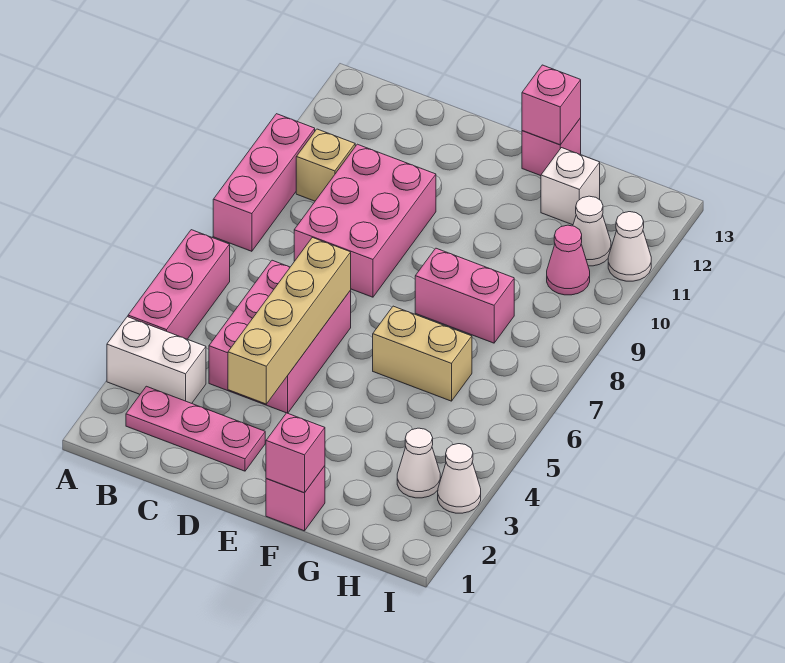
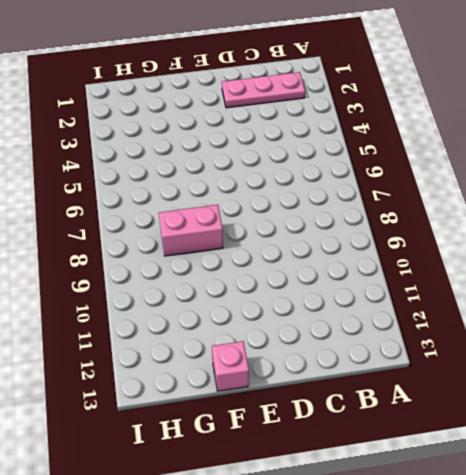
none -> white brick A3:B3 level 1
none -> pink brick A4:A6 level 1
none -> pink brick A8:A10 level 1

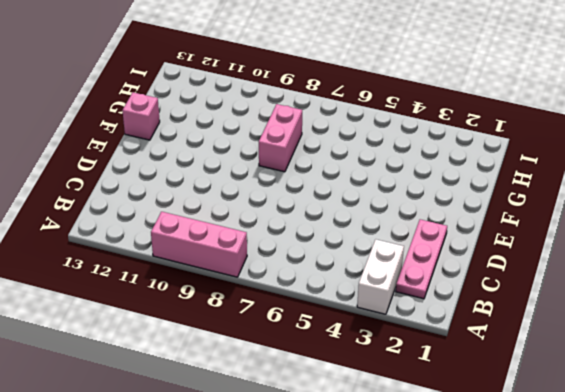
none -> pink brick A4:A6 level 1
none -> tan brick B10 level 1
none -> pink brick C4:D6 level 1

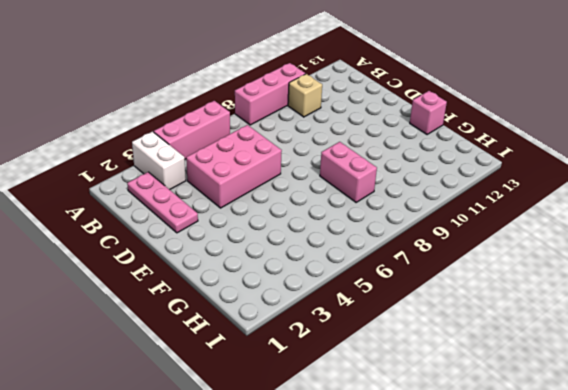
none -> pink brick C8:D10 level 1
none -> pink brick F1 level 1
none -> tan brick F6:G6 level 1

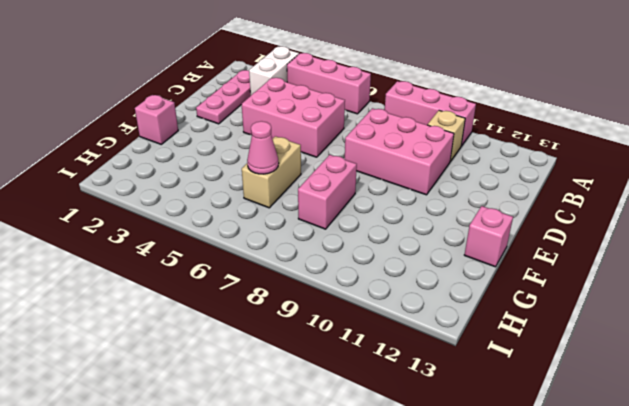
pink cone G6 level 2 -> pink cone H10 level 1
none -> white brick G12 level 1
none -> white cone H3 level 1
none -> white cone H11 level 1

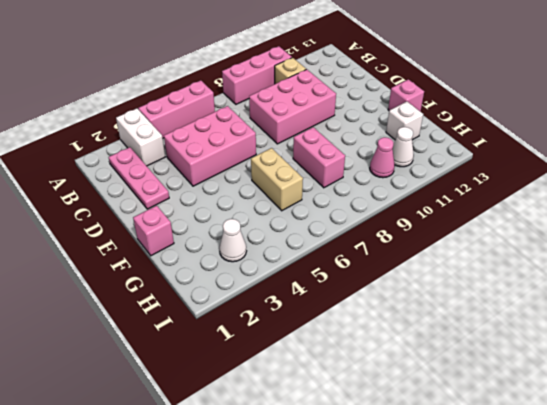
none -> white cone I3 level 1
none -> white cone I11 level 1
none -> tan brick D3:D6 level 2

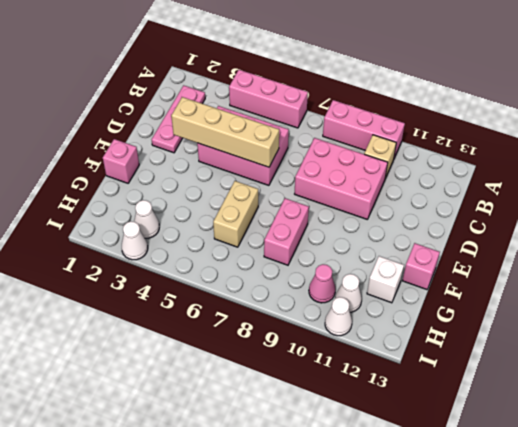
none -> white brick A3:B3 level 1
none -> pink brick F1 level 2
none -> pink brick F13 level 2

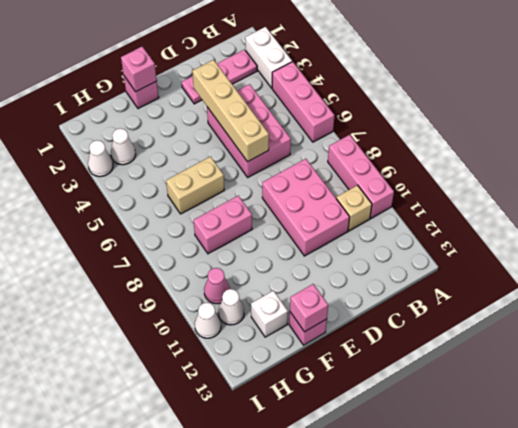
white brick A2:A3 level 1 -> white brick A3:B3 level 1

